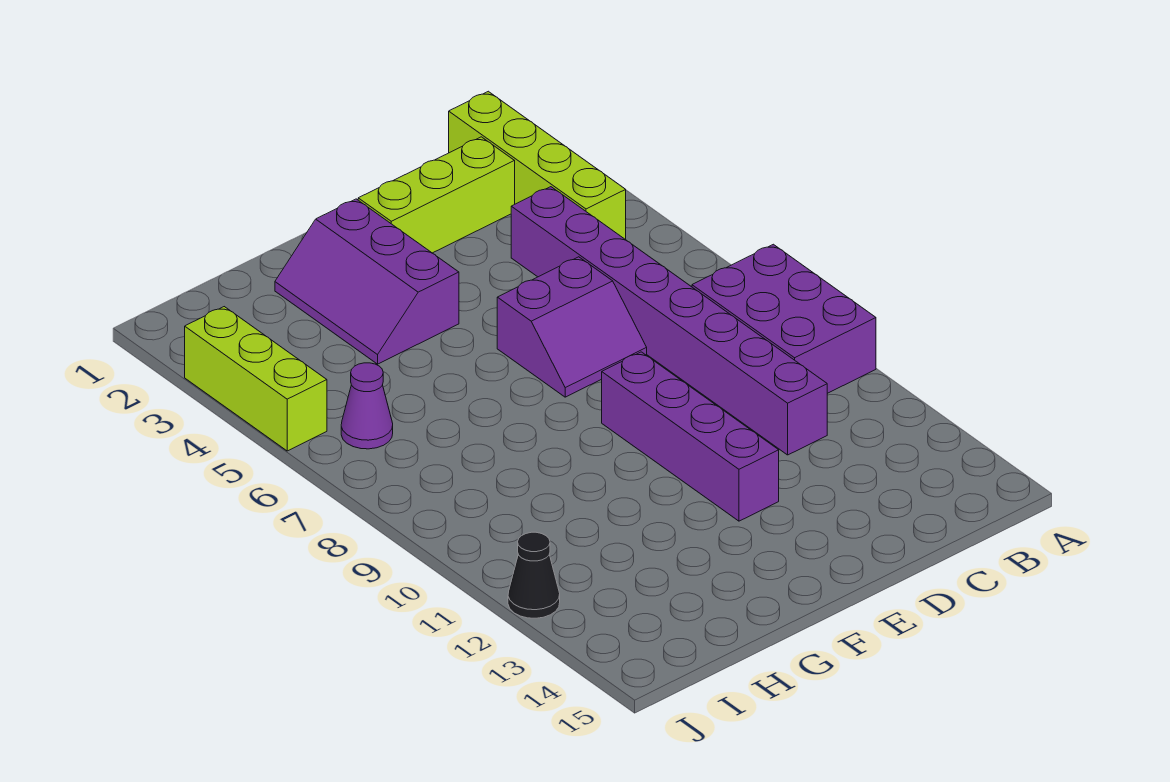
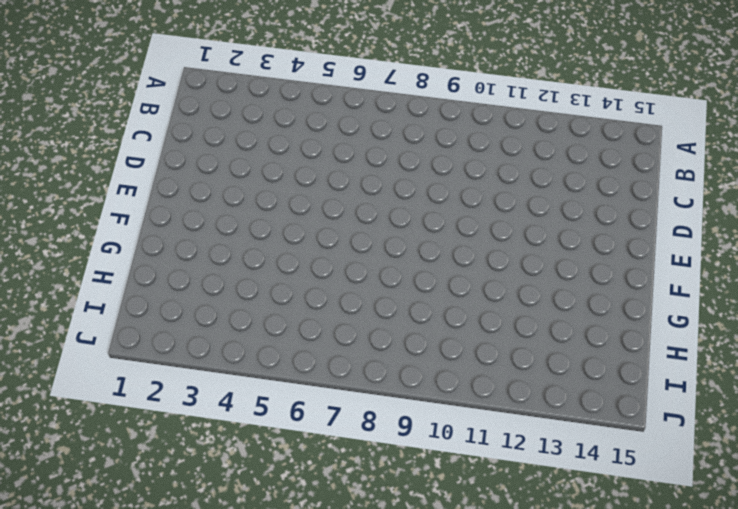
none -> purple brick A8:B10 level 1
none -> lime brick B1:B4 level 1

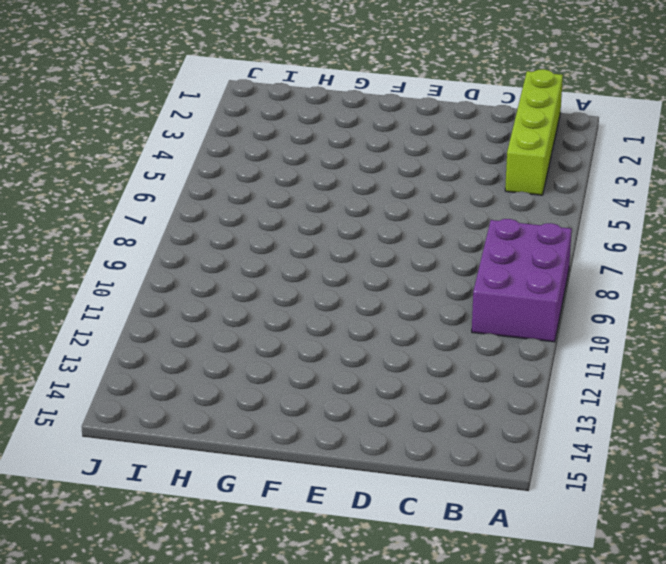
none -> lime brick C2:E2 level 1
none -> purple brick C4:C11 level 1

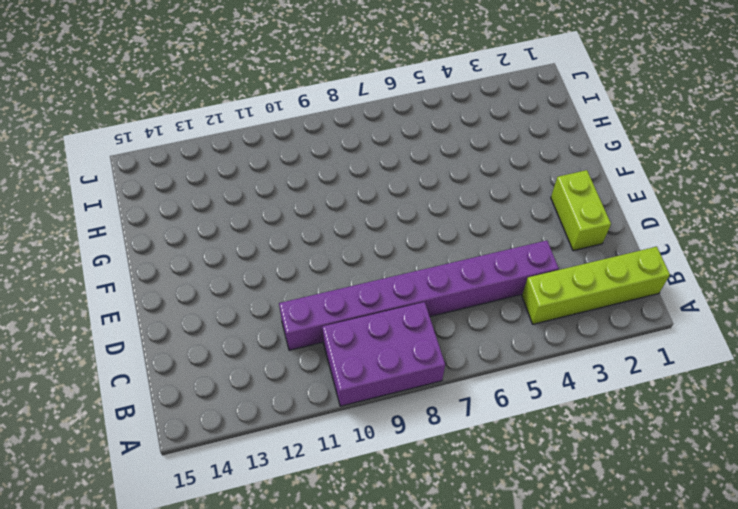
lime brick D2:E2 level 1 -> lime brick C2:E2 level 1
none -> purple slope D6:E7 level 1 top 6
none -> purple brick E9:E12 level 1

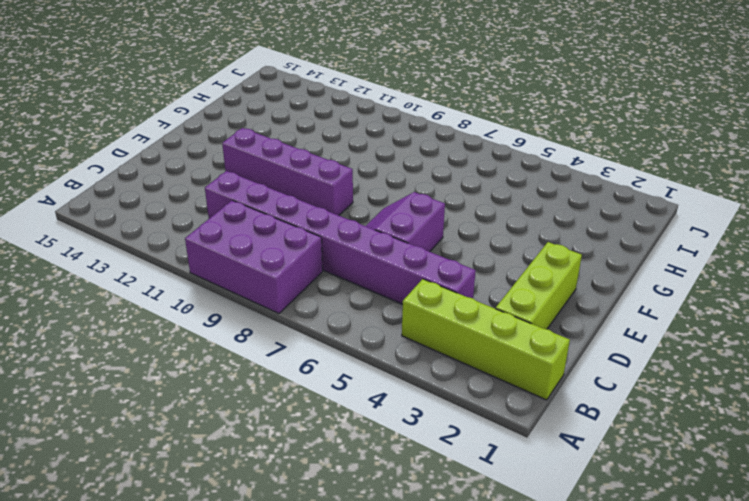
none -> purple slope F2:G4 level 1 top F
none -> purple cone I6 level 1

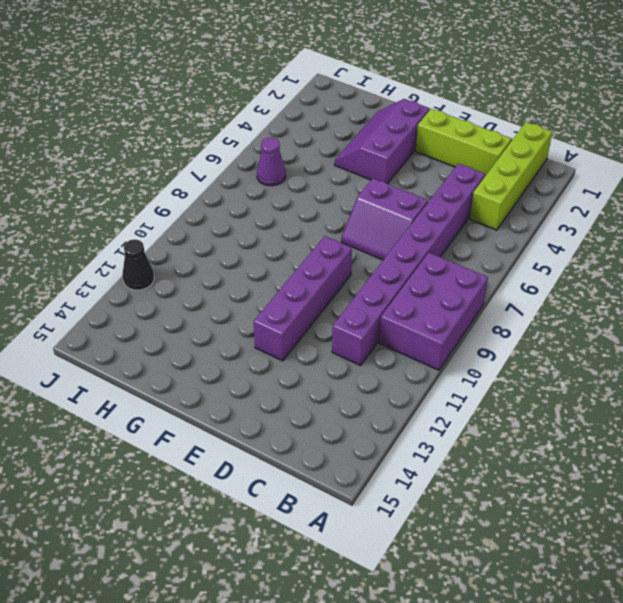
none -> lime brick J3:J5 level 1

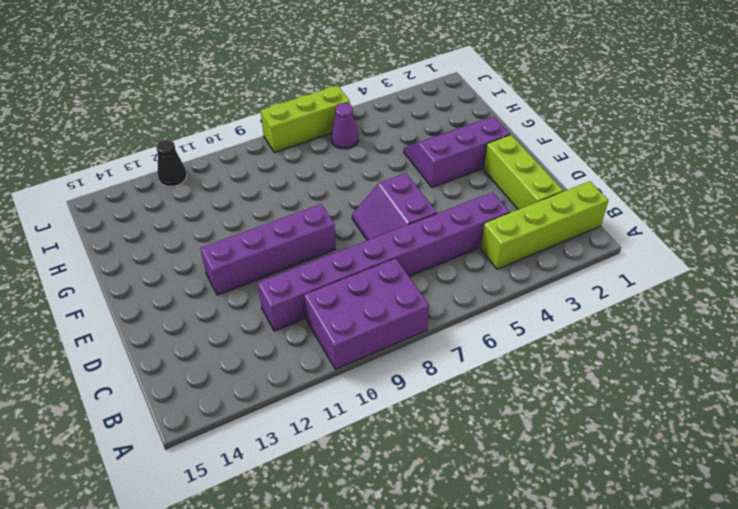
lime brick J6:J8 level 1 -> lime brick J3:J5 level 1

